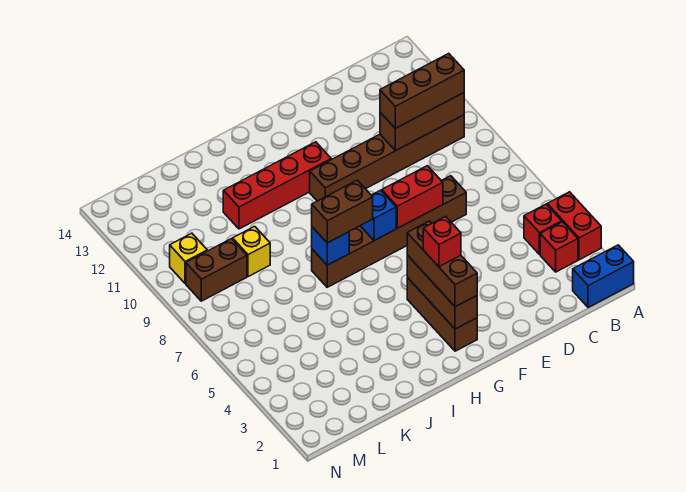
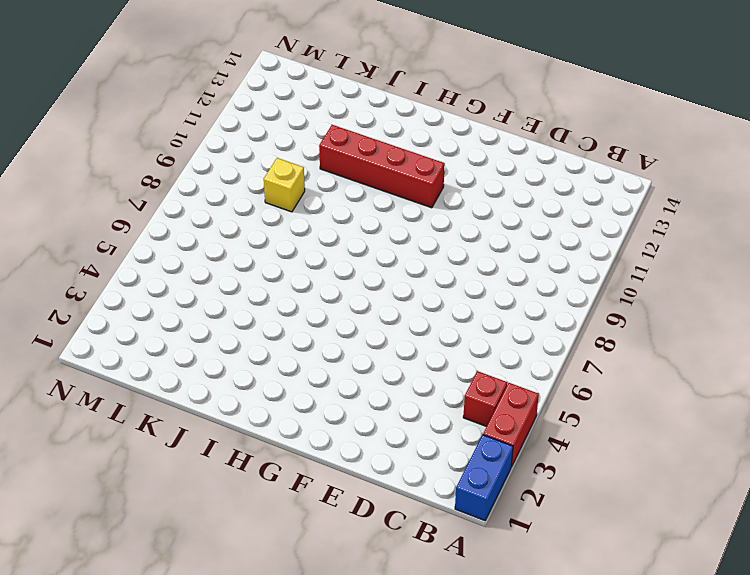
blue brick A1:A2 level 1 -> blue brick A1:B1 level 1
none -> red brick B3 level 1
none -> brown brick B10:G10 level 1
none -> brown brick D7:I7 level 1

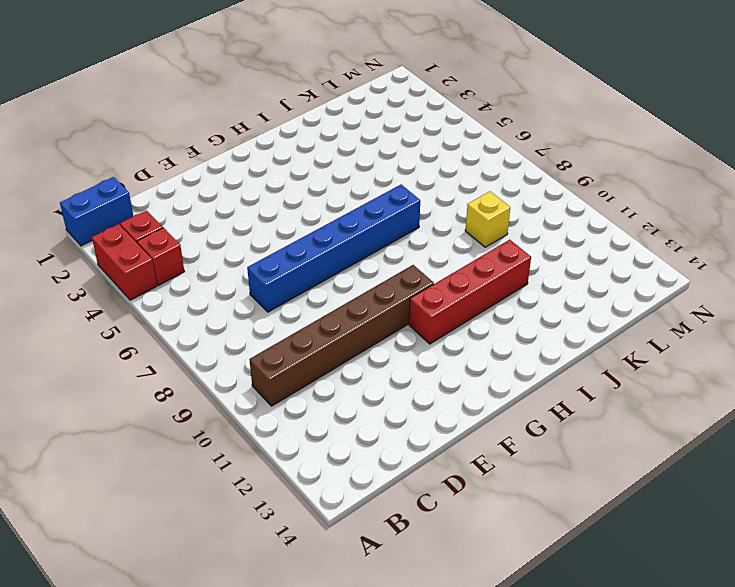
blue brick D7:I7 level 1 -> brown brick D7:I7 level 1
none -> brown brick G2:G4 level 1
none -> brown brick L9:M9 level 1
none -> yellow brick M10 level 1

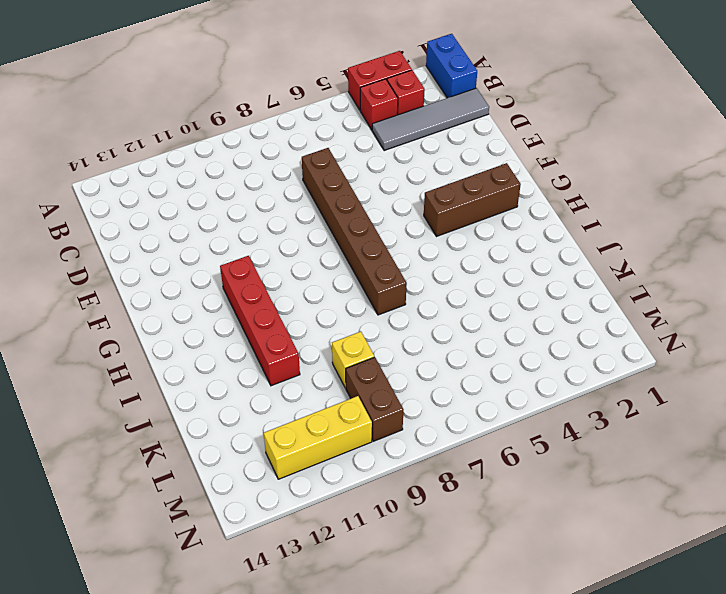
grey tile C1:C4 level 1 -> none
yellow brick M10:M12 level 1 -> yellow brick M10 level 1
none -> brown brick B10:G10 level 1
none -> brown brick B10:D10 level 2
none -> red brick E7:F7 level 2

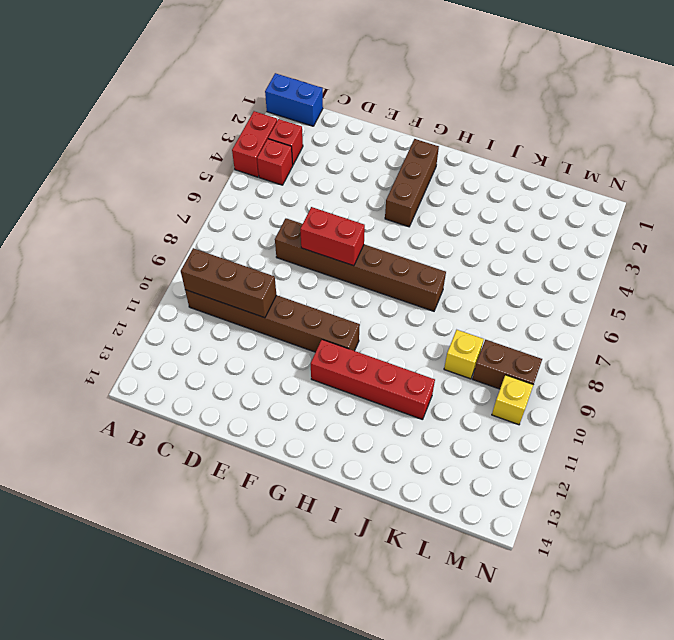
none -> brown brick G2:G4 level 2
none -> blue brick G7 level 2
none -> blue brick I7 level 2

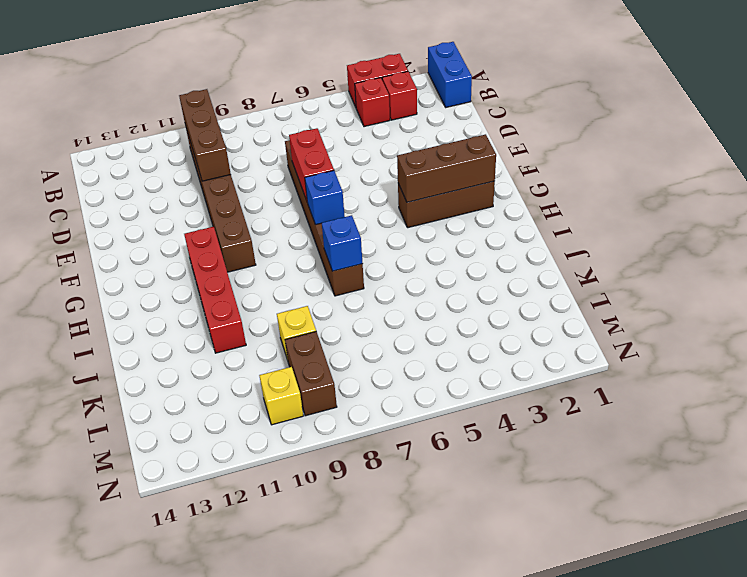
none -> brown brick B10:D10 level 3
none -> brown brick G2:G4 level 3
none -> brown brick H7:I7 level 3

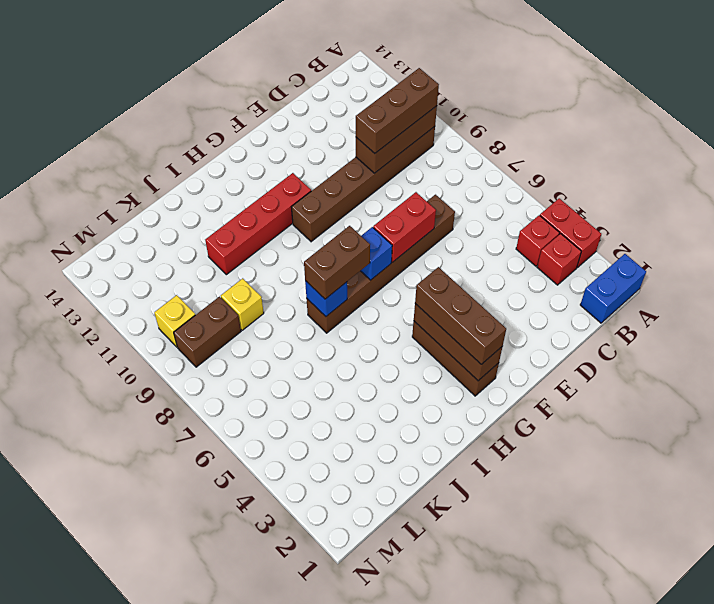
none -> red brick G3 level 4

